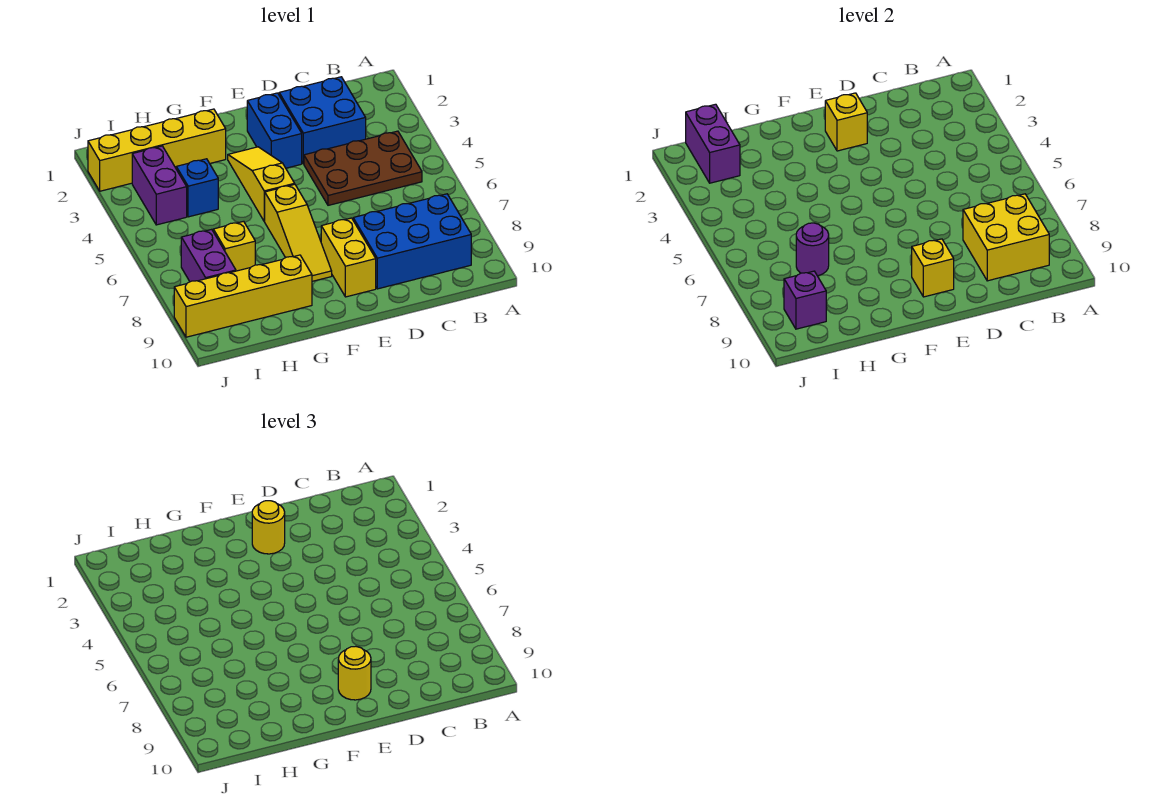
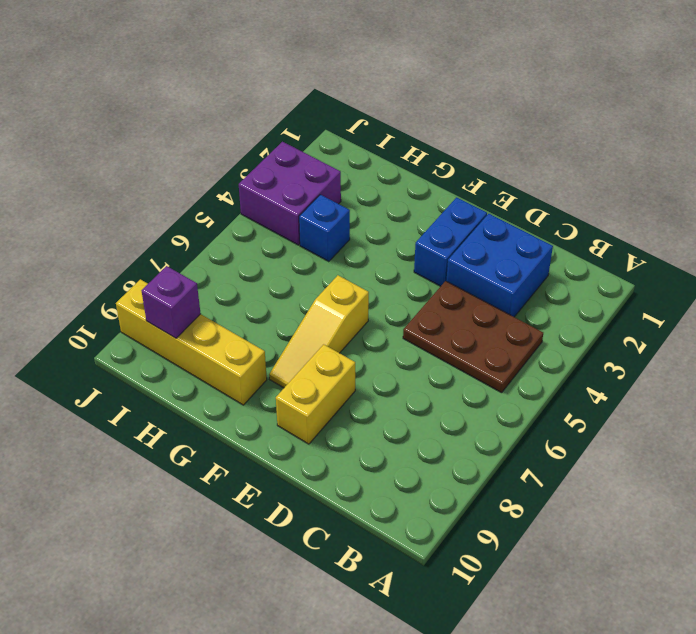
purple brick I3:J4 level 1 -> purple brick I3:I4 level 1
none -> blue brick B8:D9 level 1
none -> yellow slope F3:F5 level 1 top 5
none -> yellow brick G2:J2 level 1

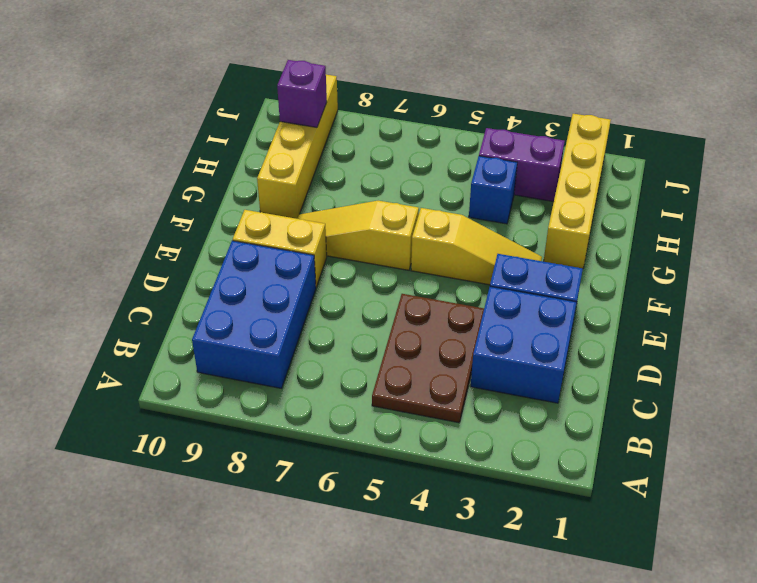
none -> yellow brick H7 level 1
none -> purple brick I7:I8 level 1
none -> yellow brick B8:C9 level 2

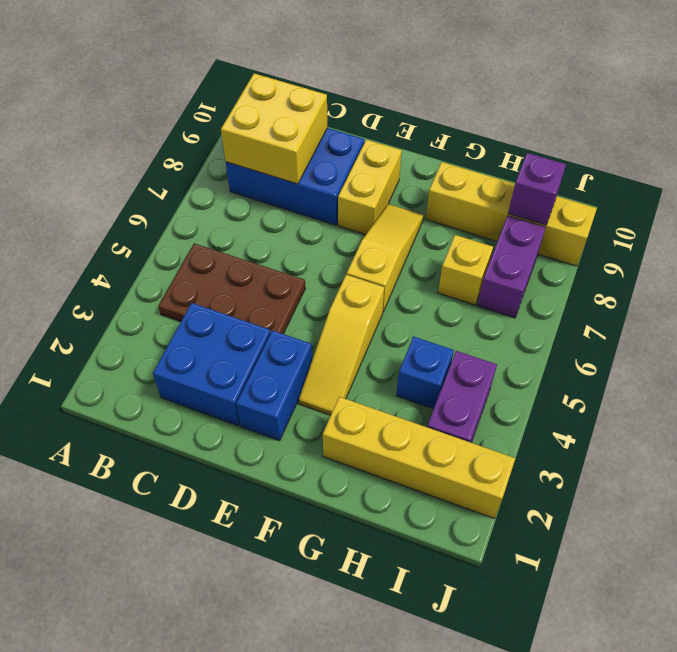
none -> yellow brick E2 level 2
none -> yellow brick E9 level 2
none -> purple round brick H7 level 2

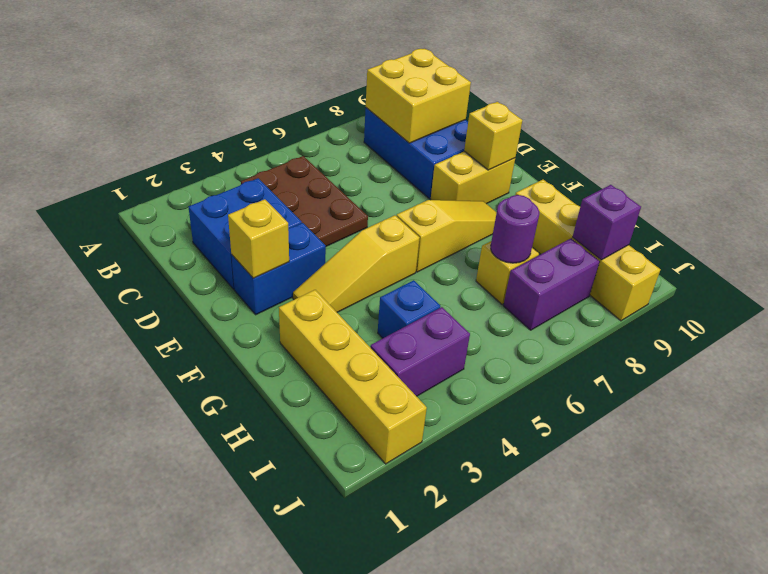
none -> purple brick I1:I2 level 2
none -> yellow round brick E2 level 3
none -> yellow round brick E9 level 3

